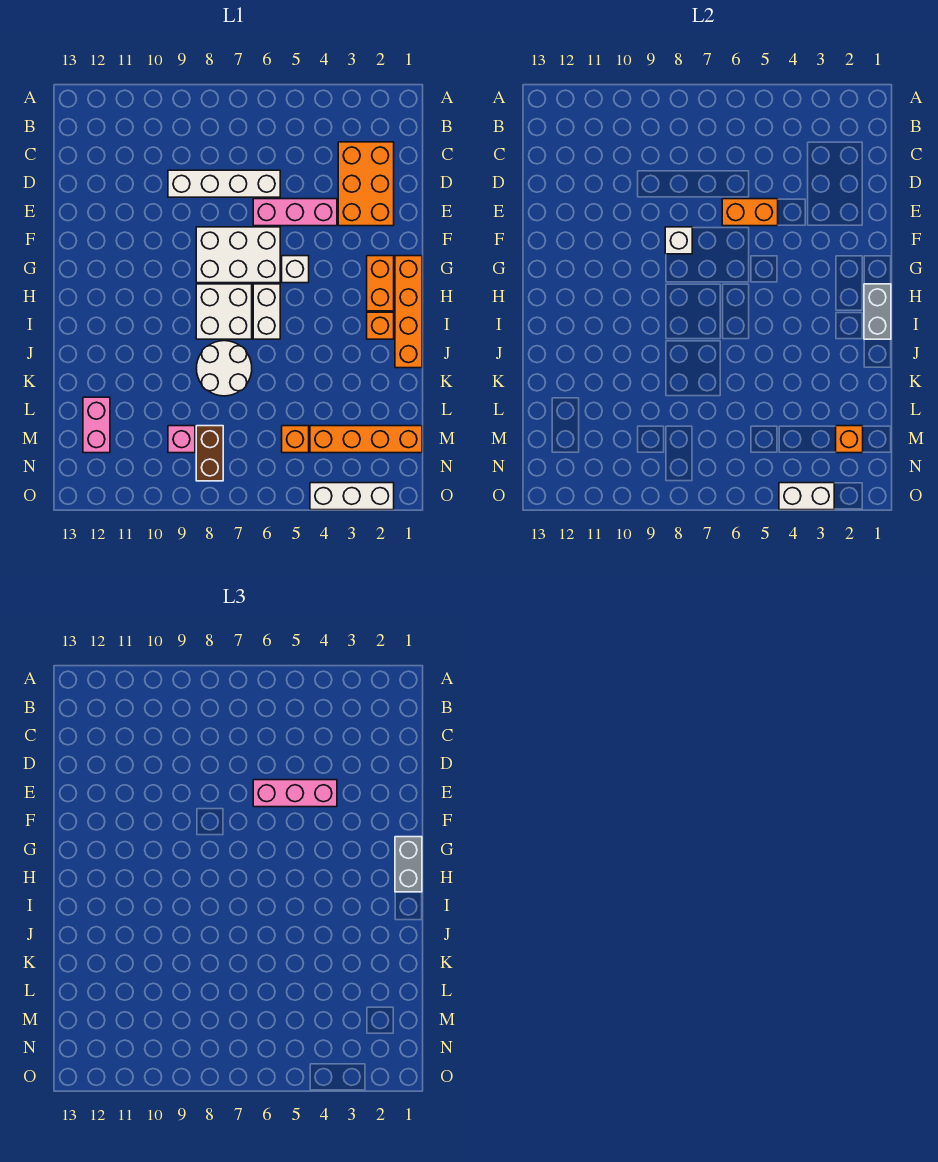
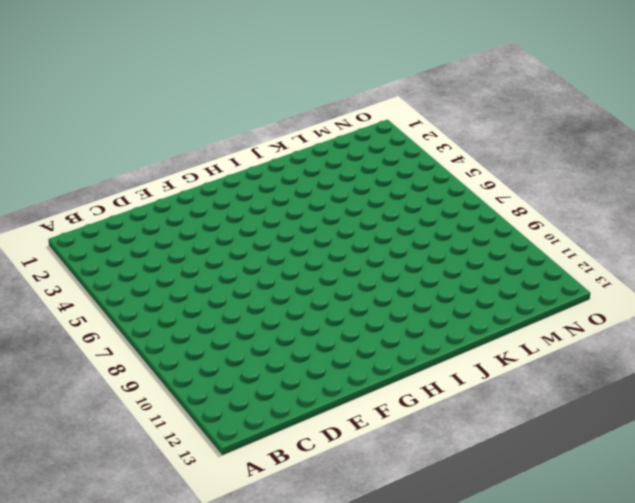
none -> orange brick C2:E3 level 1
none -> white brick D6:D9 level 1
none -> pink brick E4:E6 level 1

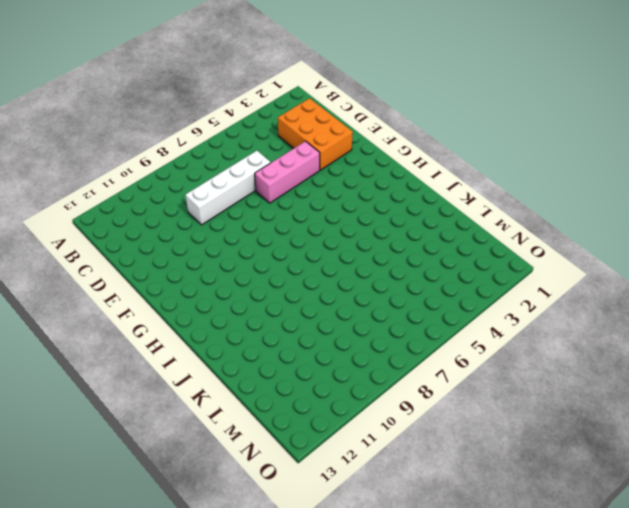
none -> white brick F6:G8 level 1
none -> orange brick G1:J1 level 1
none -> orange brick G2:H2 level 1

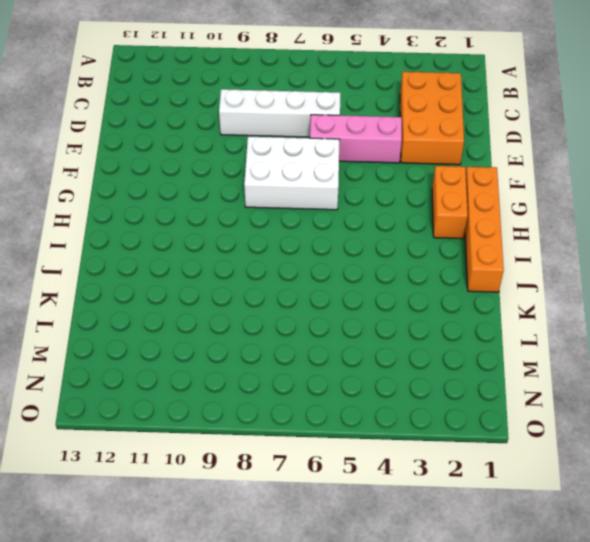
none -> white brick G5 level 1
none -> white brick H6:I6 level 1
none -> white brick H7:I8 level 1

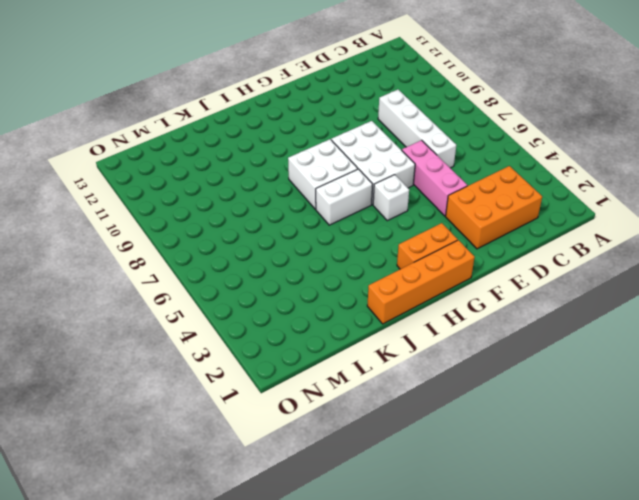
none -> orange brick I2 level 1
none -> white round brick J7:K8 level 1
none -> pink brick L12:M12 level 1

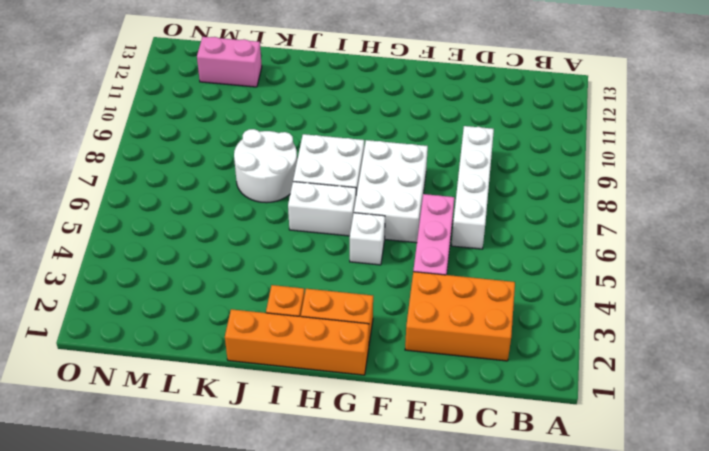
none -> orange brick M1:M4 level 1
none -> orange brick M5 level 1
none -> brown brick M8:N8 level 1

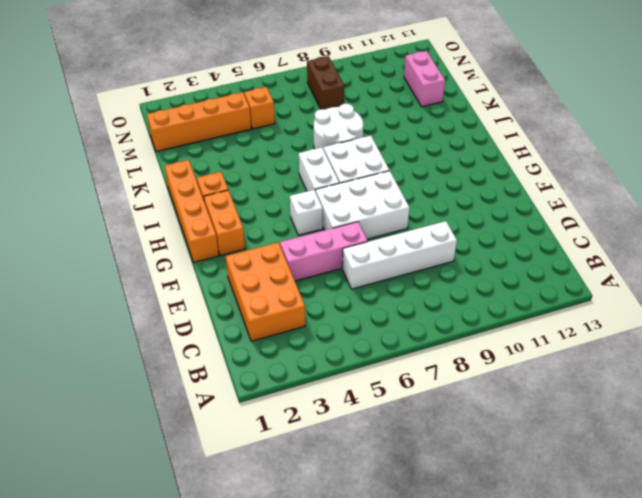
none -> pink brick M9 level 1
none -> white brick O2:O4 level 1
none -> orange brick E5:E6 level 2

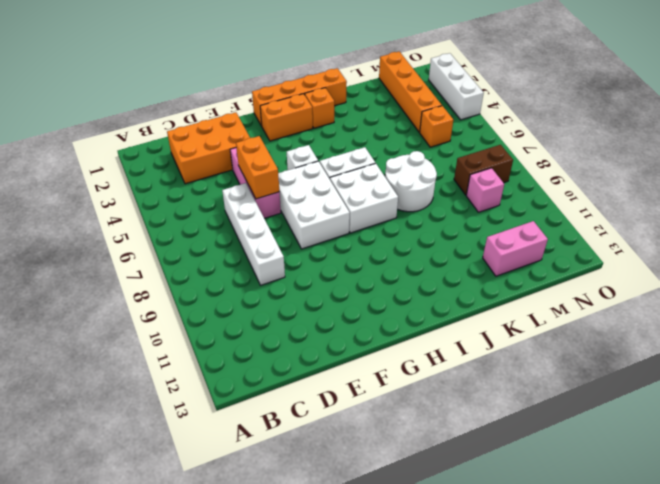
none -> white brick F8 level 2
none -> grey brick H1:I1 level 2
none -> orange brick M2 level 2

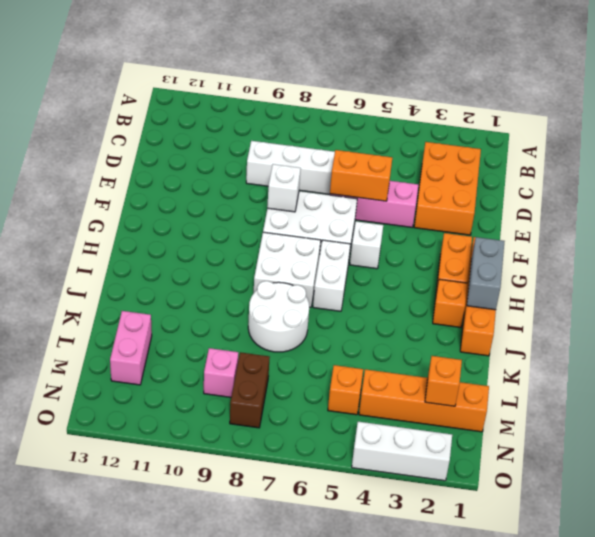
none -> white brick O3:O4 level 2
none -> pink brick E4:E6 level 3
none -> grey brick G1:H1 level 3

